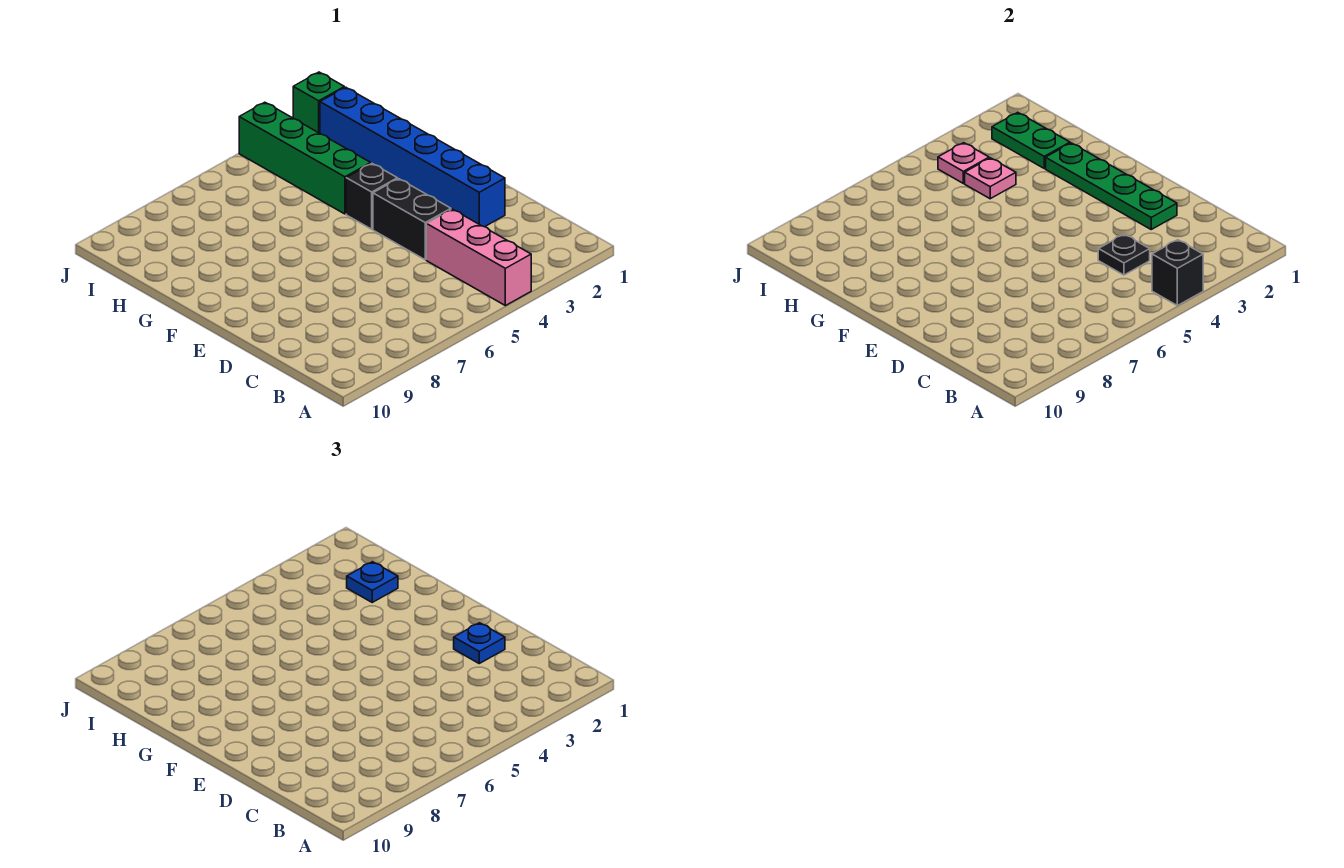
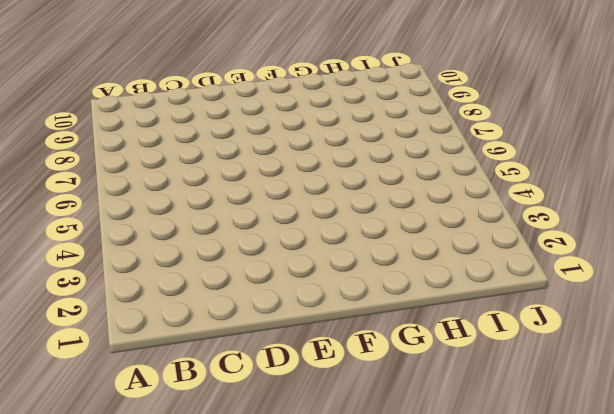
none -> pink brick A4:C4 level 1
none -> blue brick D2:I2 level 1
none -> black brick D4:E4 level 1

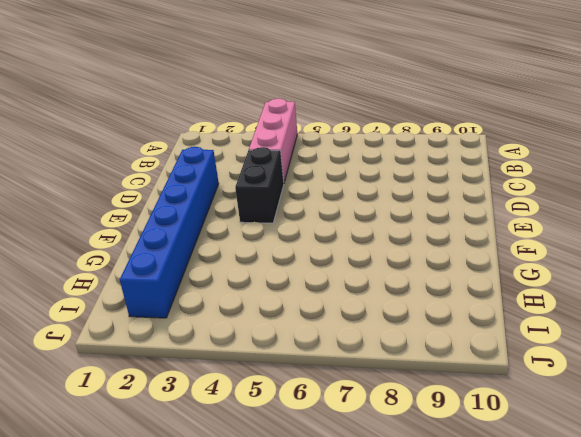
none -> black brick F4 level 1
none -> green brick G4:J4 level 1
none -> green brick J2 level 1

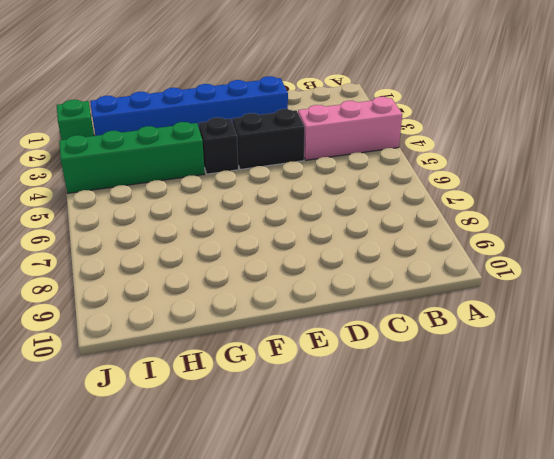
none -> black brick A4 level 2
none -> black plate C4 level 2
none -> green plate D2:G2 level 2

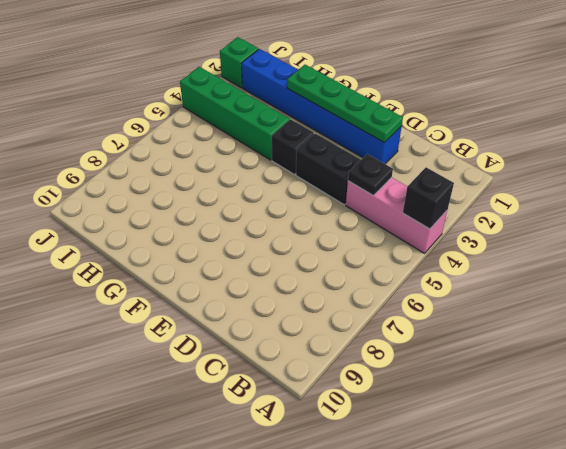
none -> green plate H2:I2 level 2
none -> pink plate H4 level 2
none -> pink plate I4 level 2

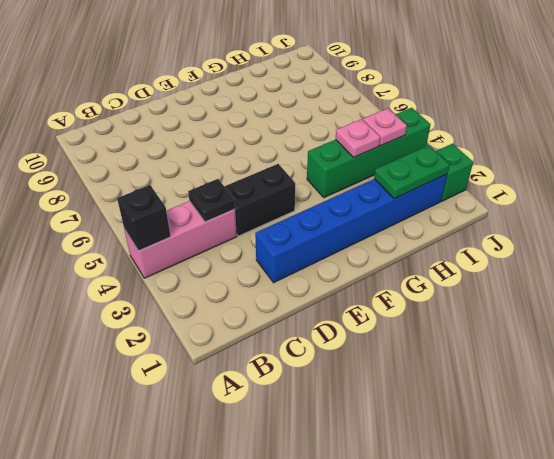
none -> black brick F4 level 1
none -> green plate D2:G2 level 2
none -> blue plate D2 level 3

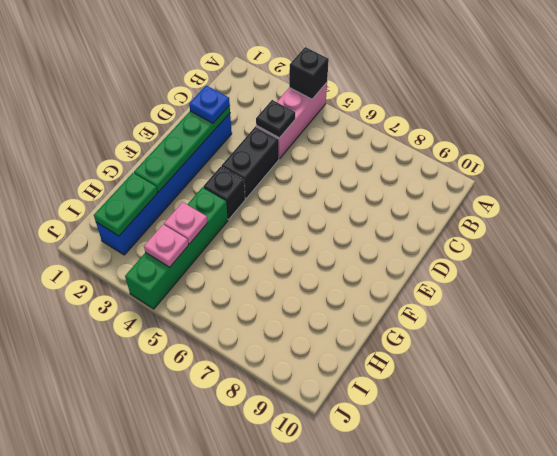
none -> green brick J2 level 1
none -> blue plate H2 level 3

